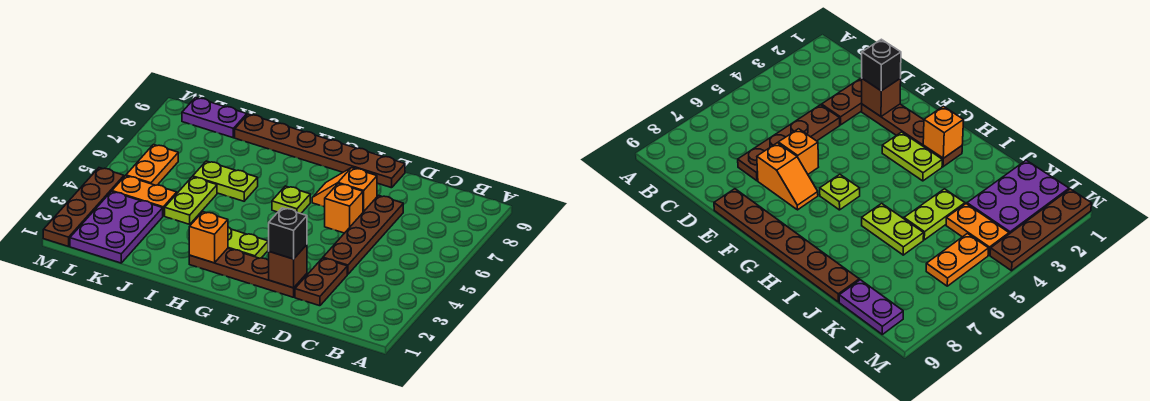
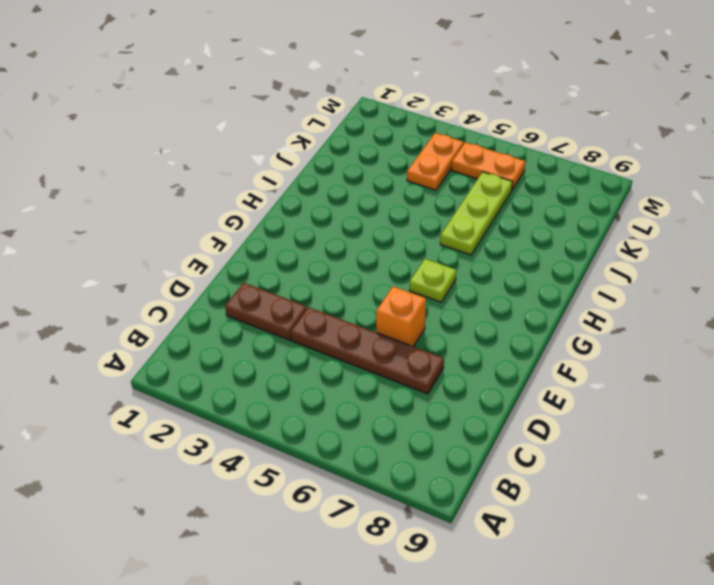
lime plate I6:K6 level 1 -> lime plate I6:J6 level 1
none -> brown plate E2:H2 level 1
none -> orange slope E7:F7 level 1 top E
none -> brown plate E9:J9 level 1

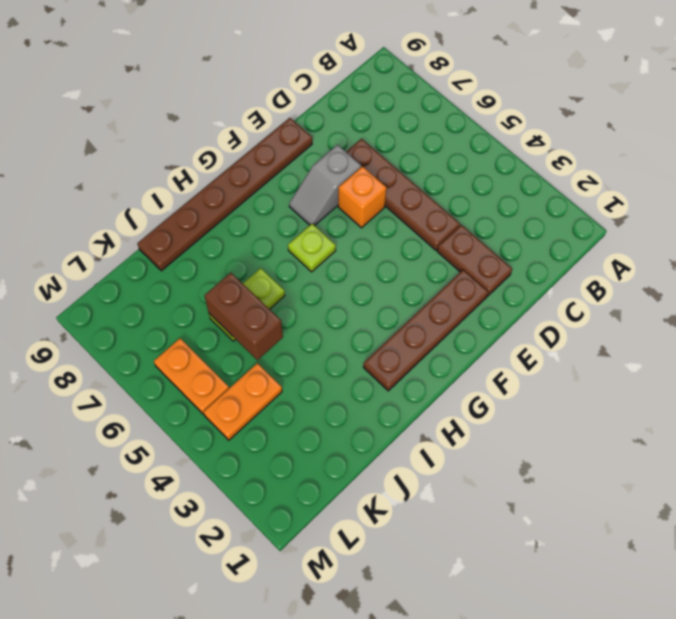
grey slope E7:F7 level 1 top E -> orange slope E7:F7 level 1 top E
brown brick J5:J6 level 2 -> none
none -> lime plate G3:H3 level 1
none -> lime plate J4:J5 level 1
none -> purple plate K1:L3 level 1

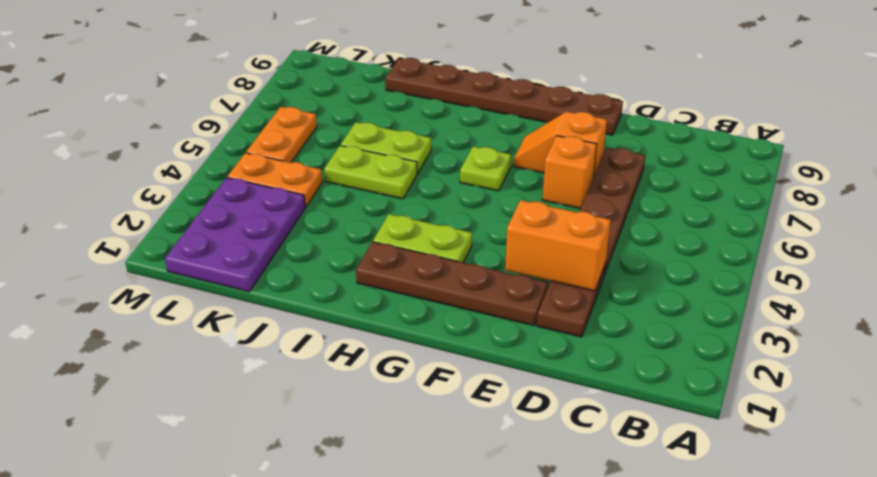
orange brick D3:E3 level 2 -> none
lime plate I5:J5 level 1 -> lime plate J4:J5 level 1
none -> purple plate K9:L9 level 1
none -> brown plate M1:M4 level 1
none -> brown brick E2 level 2

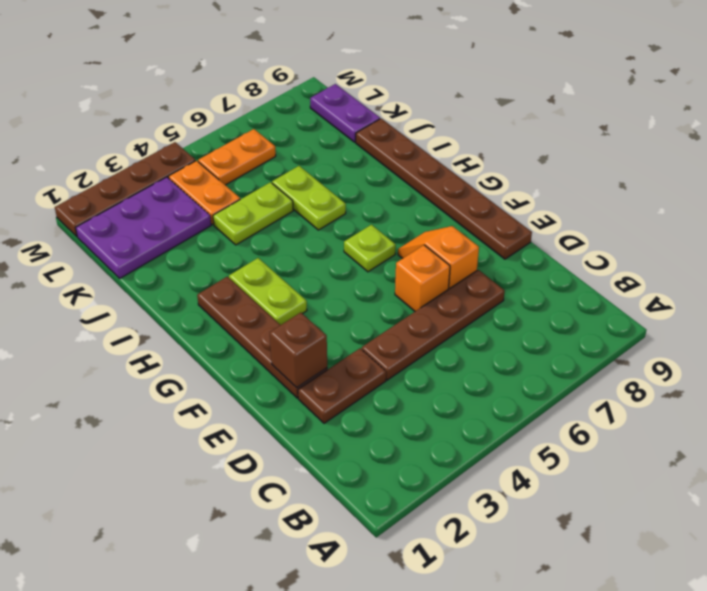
none -> orange brick H2 level 2
none -> black brick E2 level 3

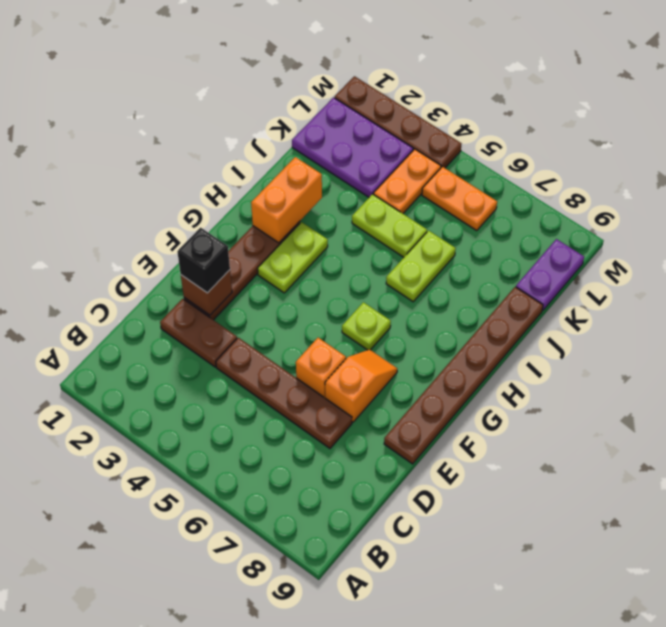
orange brick H2:I2 level 2 -> orange brick H2 level 2

